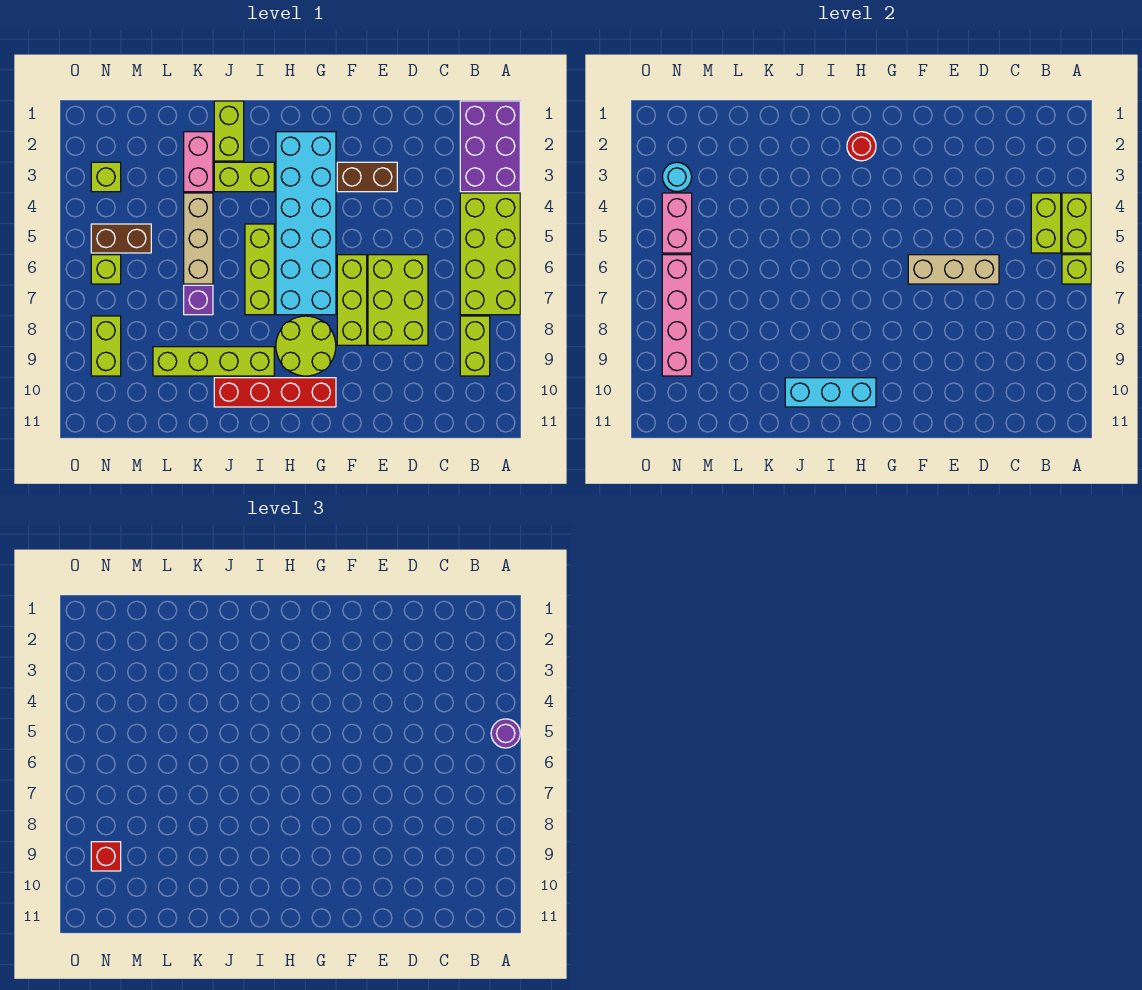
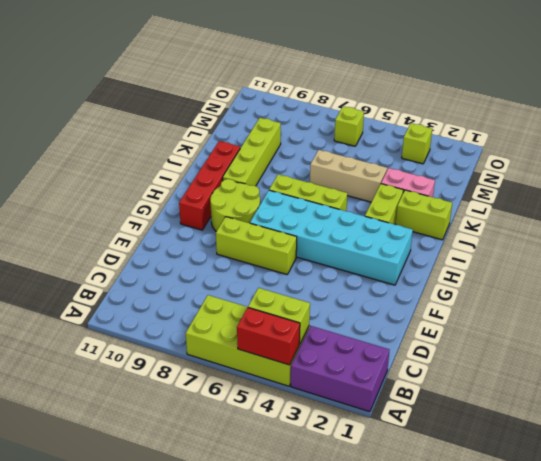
red brick A4:A5 level 2 -> lime brick A4:A5 level 2
none -> lime brick B8:B9 level 1
none -> lime brick D6:E8 level 1
none -> brown brick E3:F3 level 1
none -> purple brick K7 level 1

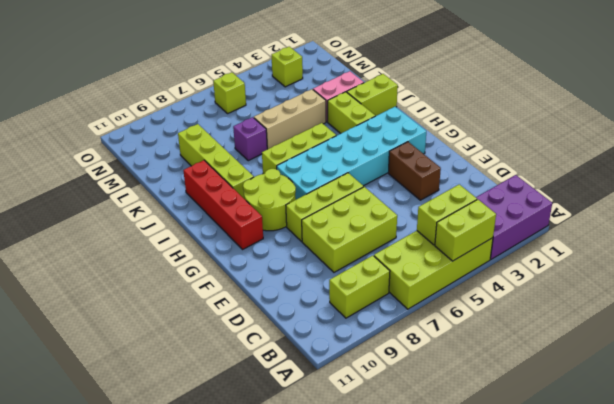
none -> brown brick M5:N5 level 1
none -> lime brick N8:N9 level 1
none -> lime brick A6 level 2
none -> tan brick D6:F6 level 2

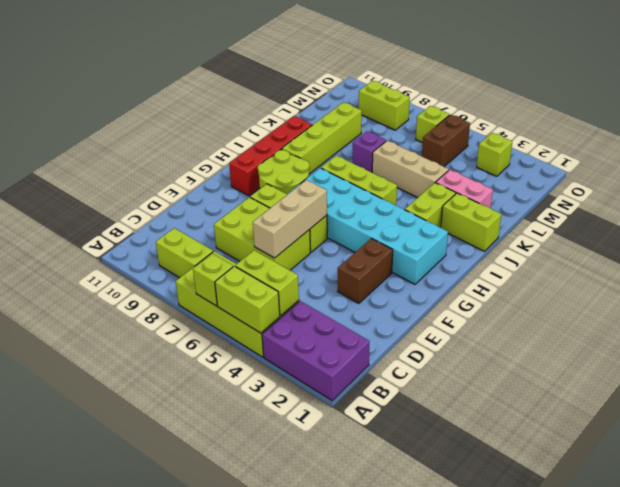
none -> red round brick H2 level 2
none -> cyan brick H10:J10 level 2
none -> cyan round brick N3 level 2
none -> pink brick N4:N5 level 2

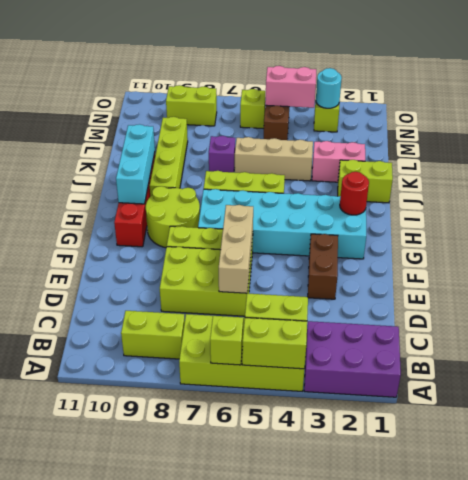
none -> lime brick I3:J3 level 1
none -> pink brick N6:N9 level 2
none -> purple round brick A5 level 3
none -> red brick N9 level 3

